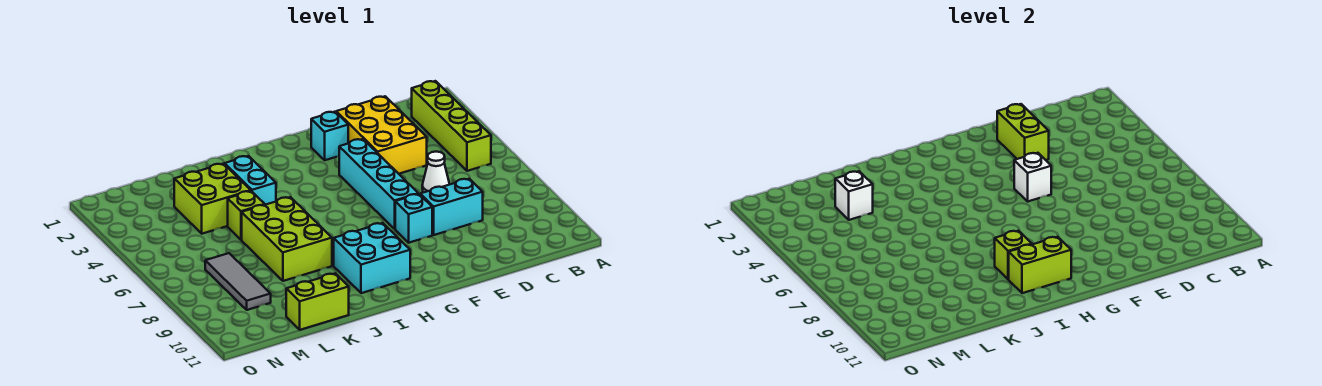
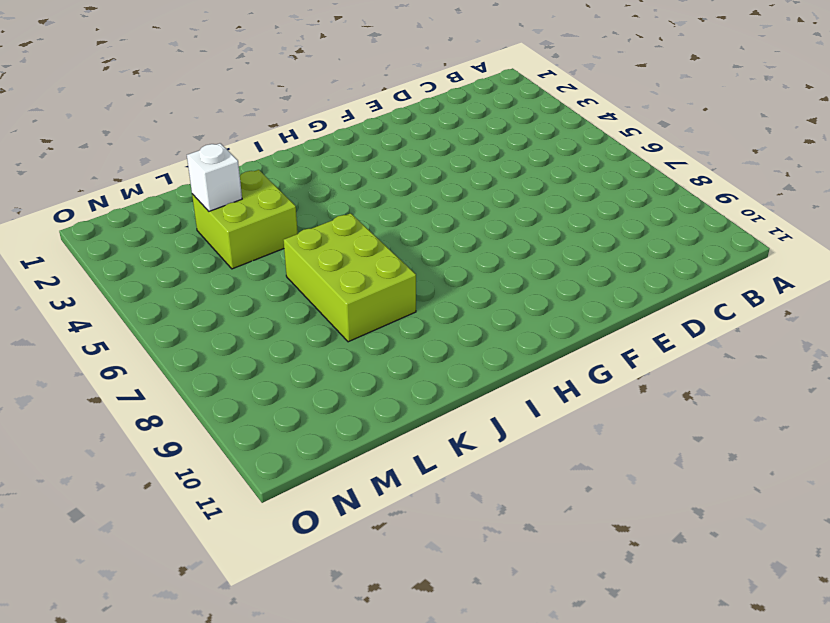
none -> lime brick B2:B5 level 1
none -> yellow brick D2:E4 level 1
none -> white cone D6 level 1

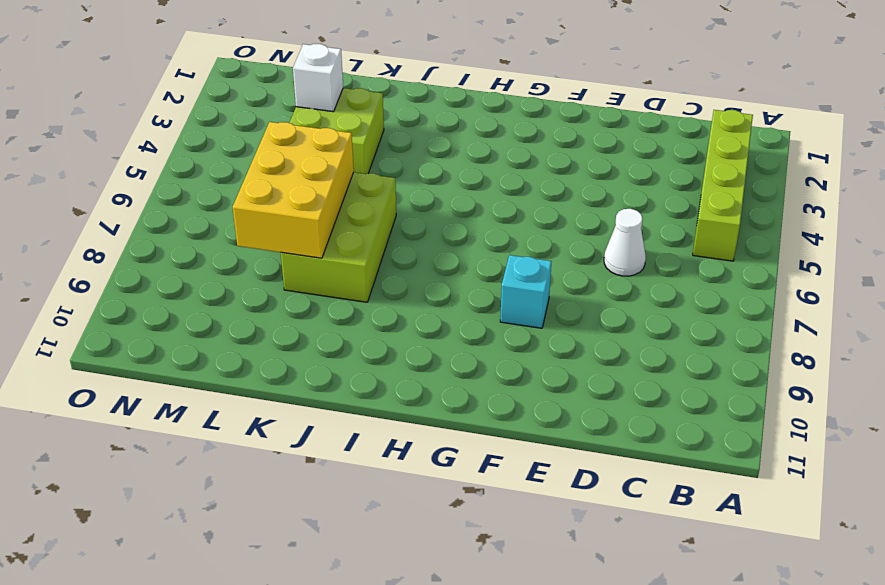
yellow brick K6:L8 level 2 -> yellow brick D2:E4 level 1
none -> cyan brick D8:E8 level 1
none -> cyan brick F2 level 1
none -> cyan brick F4:F7 level 1

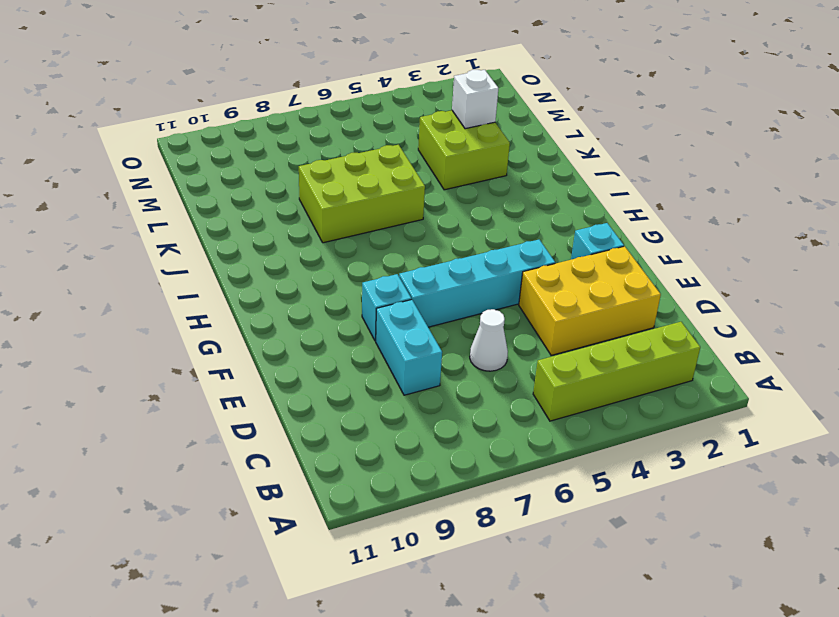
none -> cyan brick H9:I10 level 1
none -> cyan brick J3:J4 level 1
none -> lime brick K5 level 1

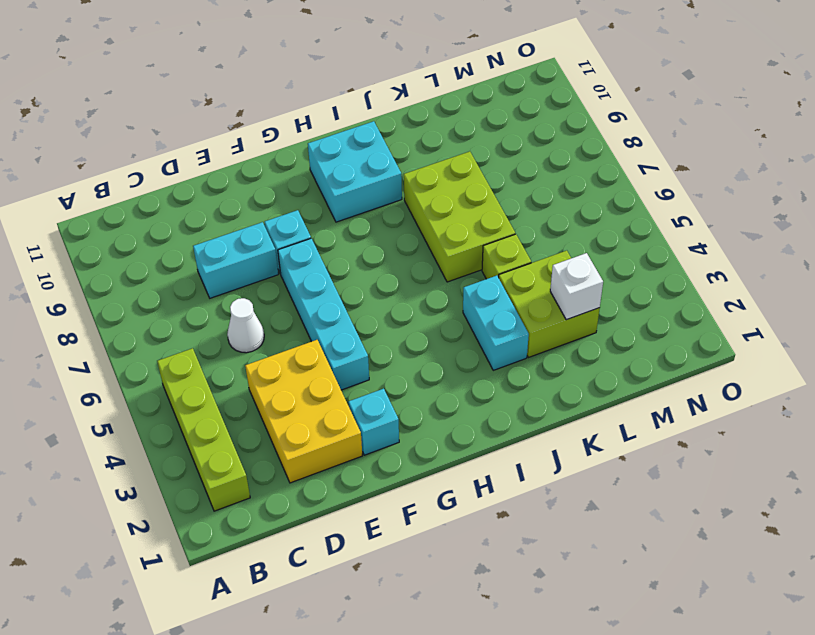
none -> lime brick K11:L11 level 1
none -> grey tile M7:M9 level 1
none -> lime brick E2:E3 level 2

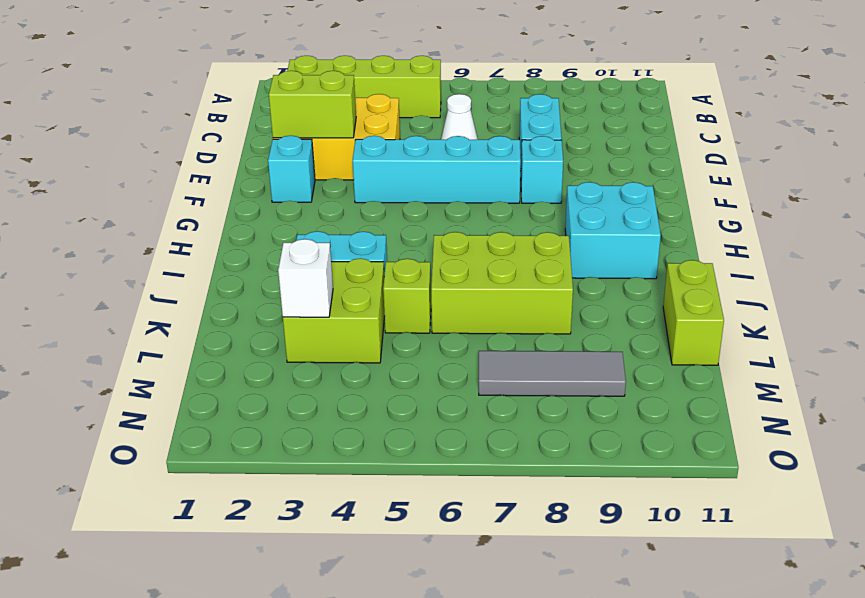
none -> white brick F5 level 2
none -> lime brick H10:I10 level 2
none -> lime brick I9 level 2

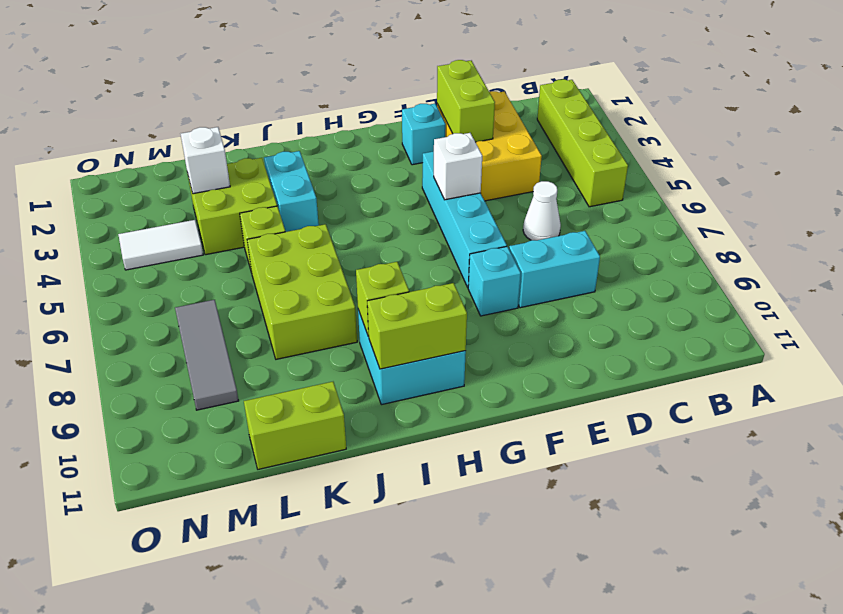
white tile M4:N4 level 1 -> none

